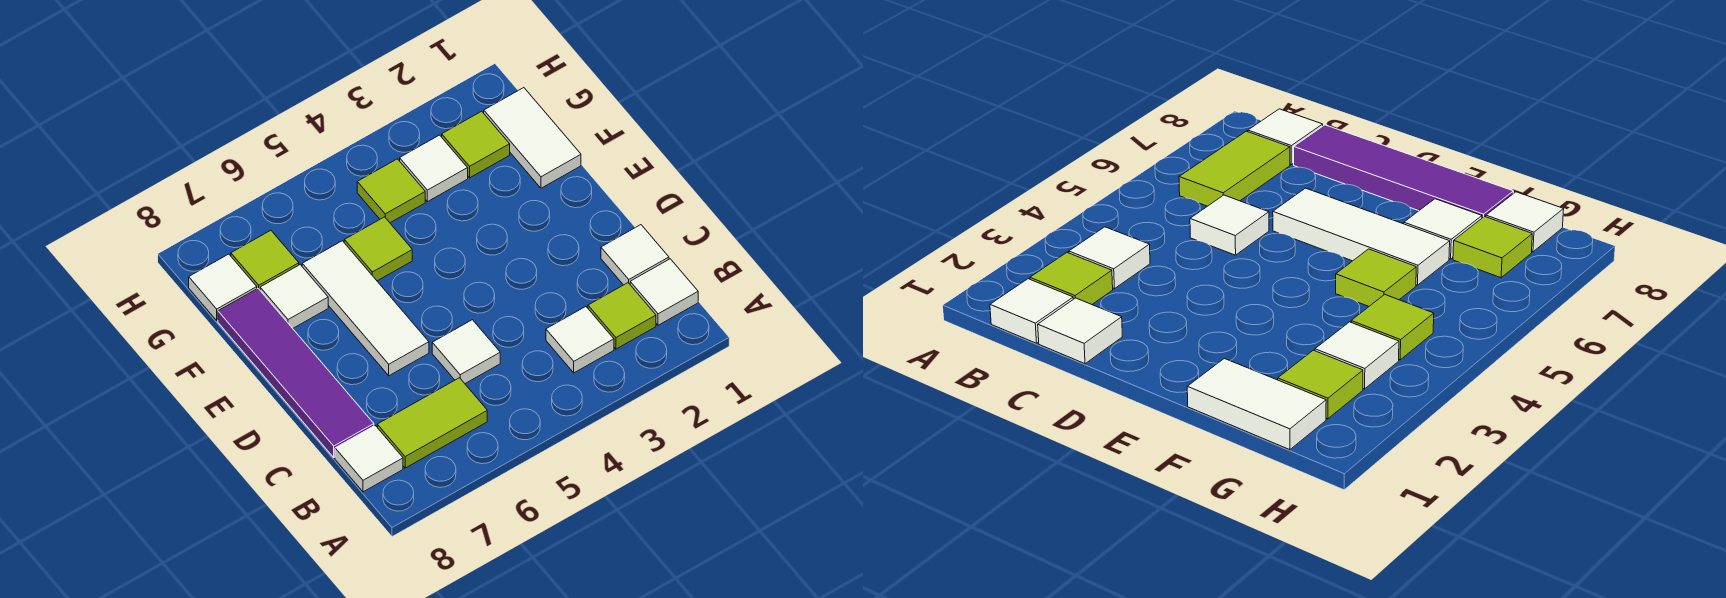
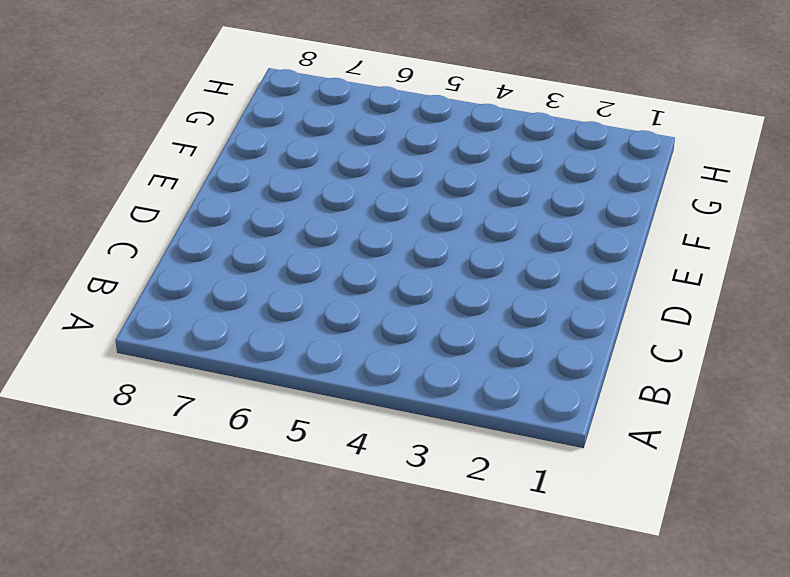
none -> white tile B1 level 1
none -> lime tile B2 level 1
none -> white tile B3 level 1

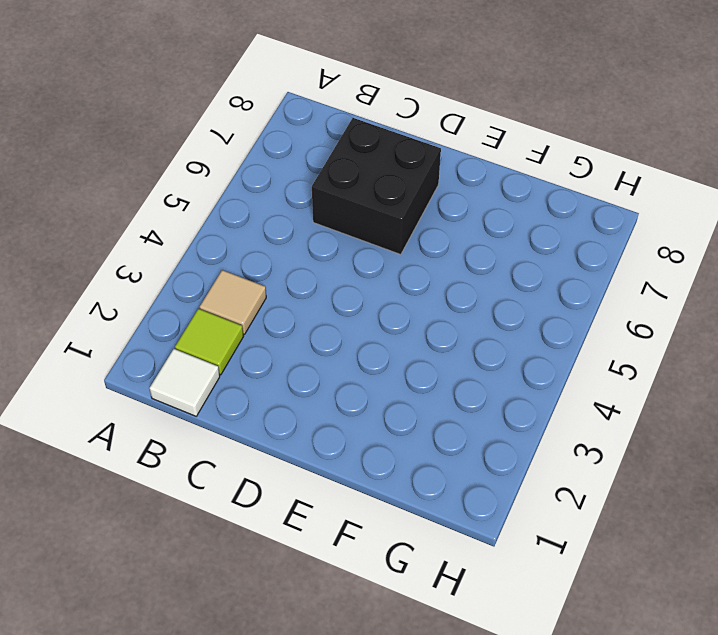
tan tile B3 level 1 -> white tile B3 level 1
black brick C6:D7 level 1 -> white tile D6:F6 level 1
none -> lime tile B6:B7 level 1
none -> white tile B8 level 1
none -> white tile C1 level 1

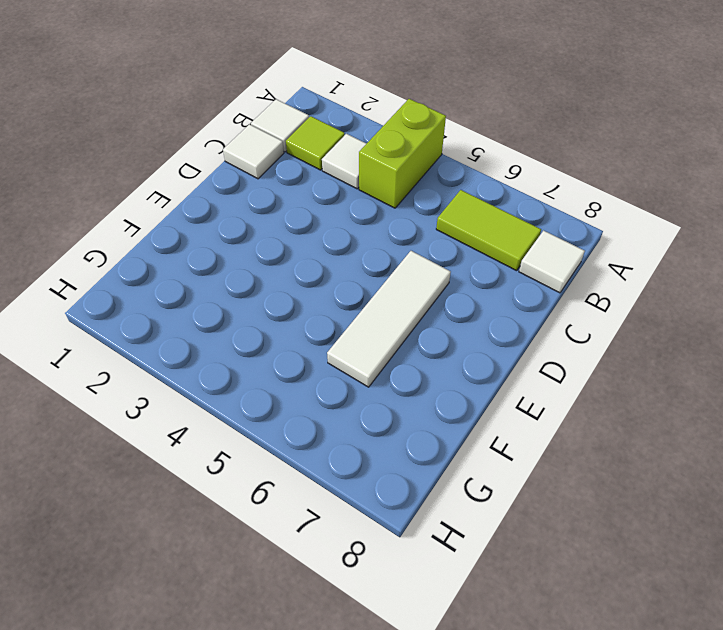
lime brick A4:B4 level 1 -> none
none -> white tile C5 level 1
none -> purple tile C8:F8 level 1
none -> white tile F1:G1 level 1

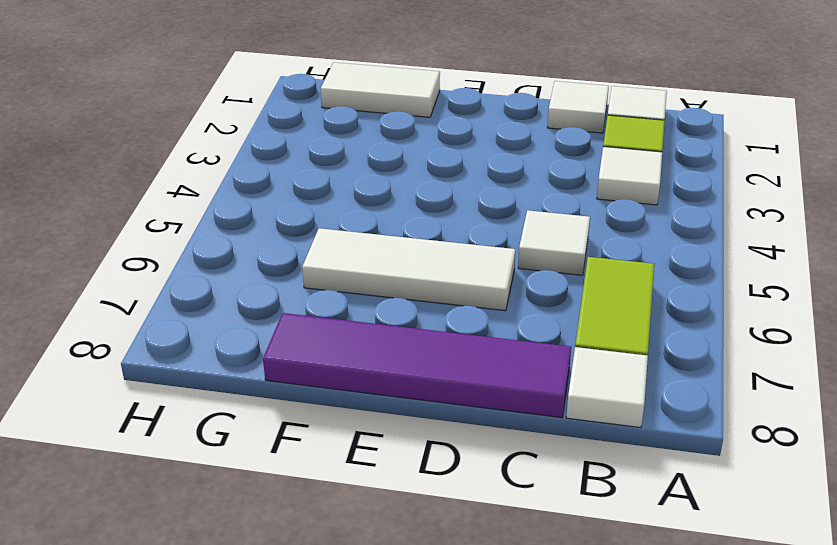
none -> lime tile F5 level 1
none -> white tile F7 level 1
none -> lime tile G2 level 1

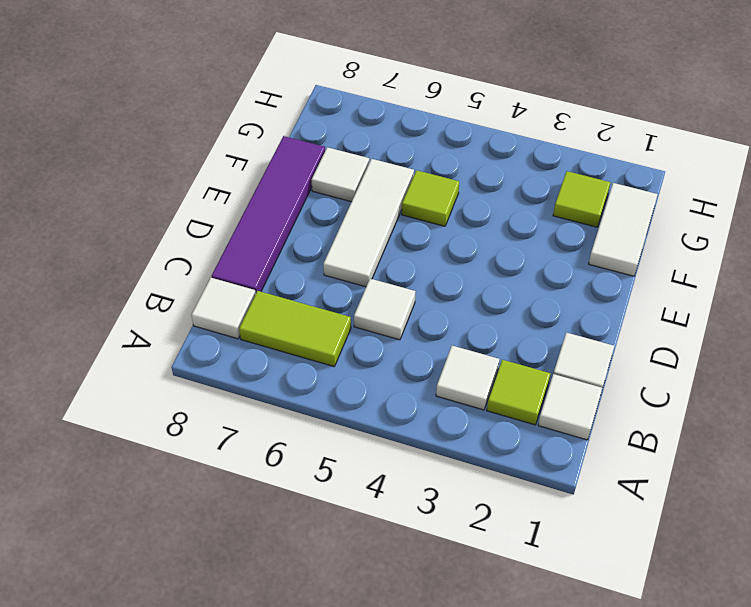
none -> white tile G3 level 1
none -> lime tile G4 level 1
none -> lime tile G7 level 1

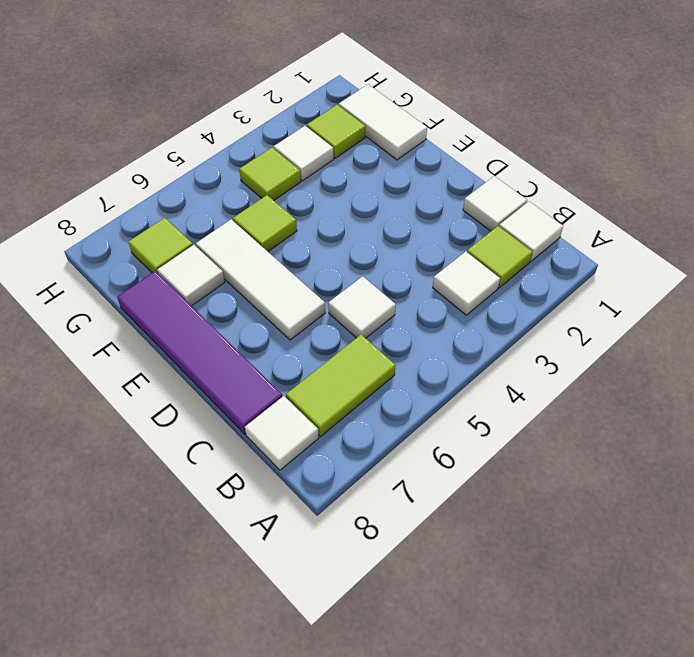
none -> white tile G8 level 1

